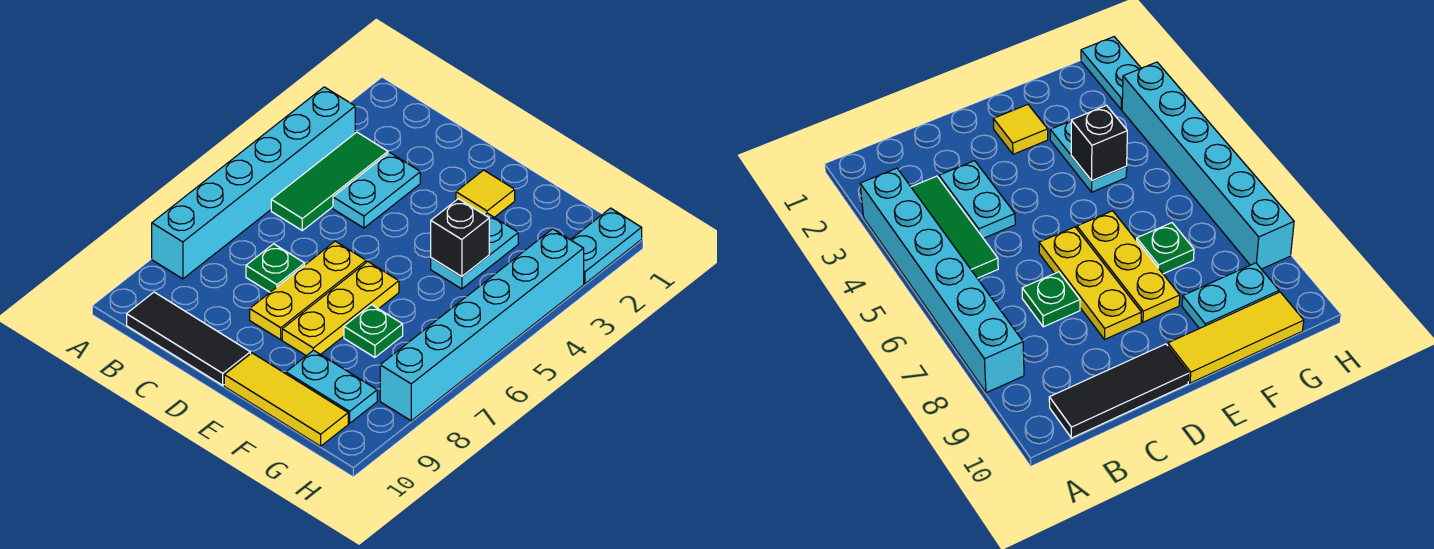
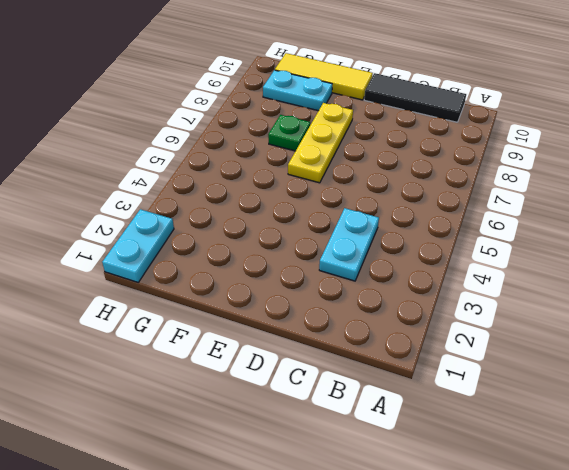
none -> cyan brick A3:A8 level 1
none -> green tile B3:B5 level 1
none -> green plate C7 level 1

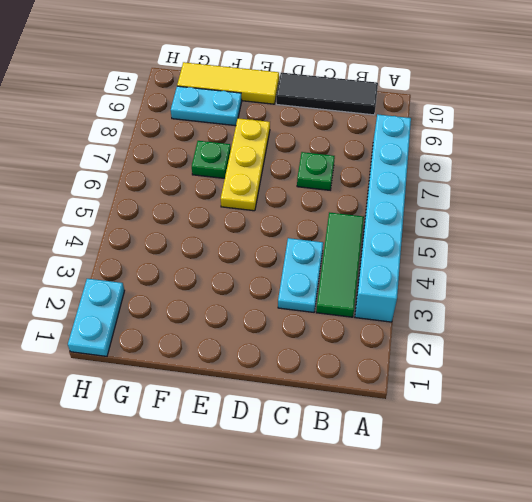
none -> yellow plate D6:D8 level 1
none -> yellow tile E2 level 1
none -> cyan plate F3:F4 level 1

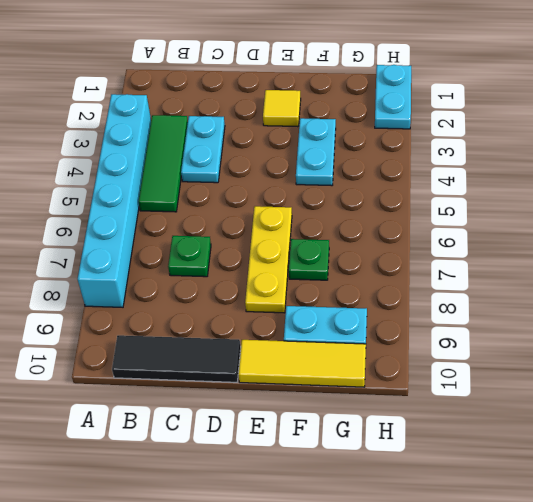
none -> yellow plate D6:D8 level 1
none -> cyan brick H3:H8 level 1
none -> black brick F4 level 2

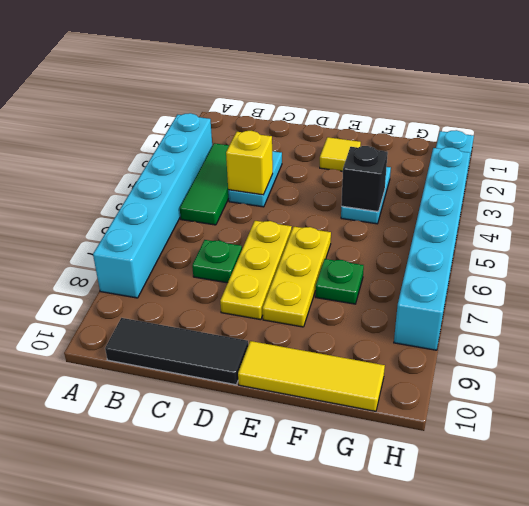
yellow brick C4 level 2 -> none
none -> cyan plate F9:G9 level 1

